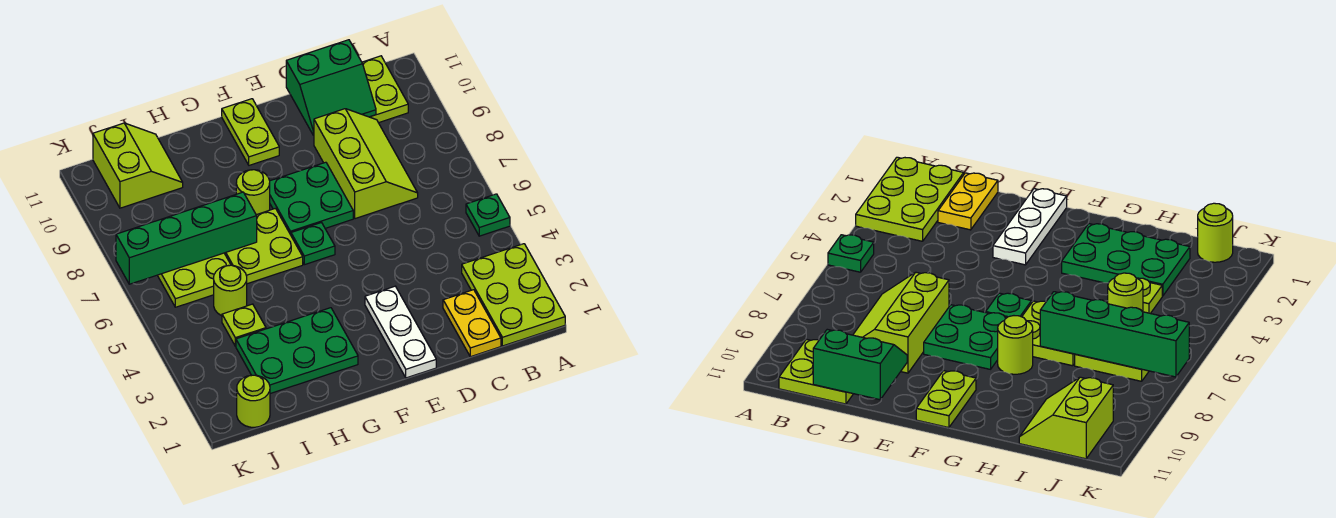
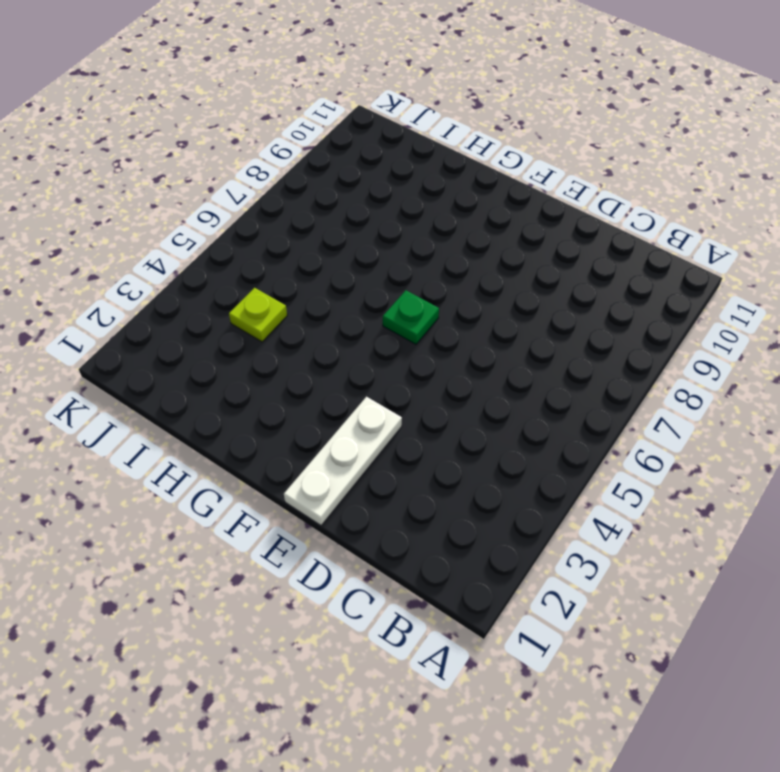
none -> lime plate A1:B3 level 1
none -> green plate A5 level 1
none -> lime plate B10:C11 level 1

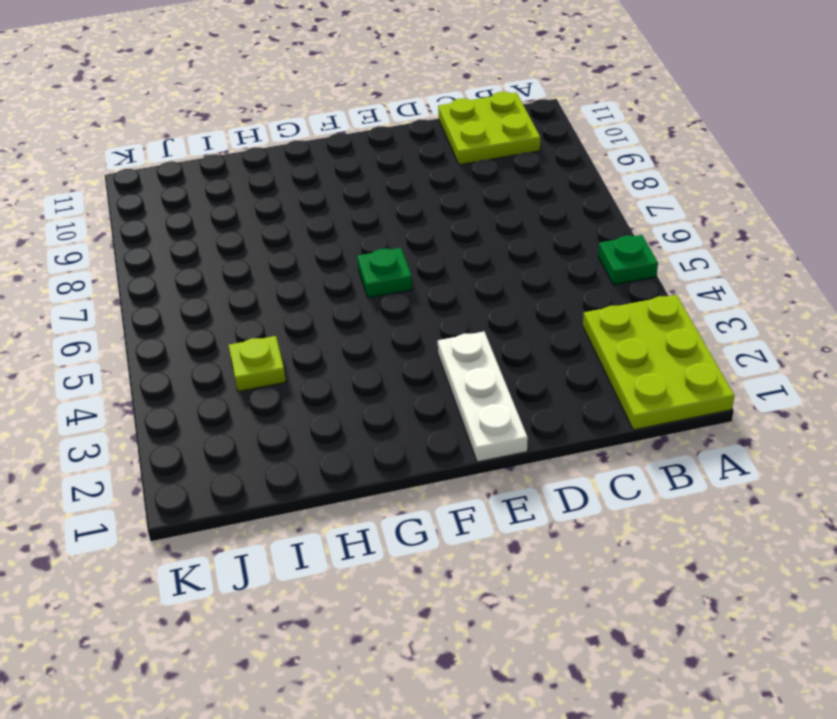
none -> yellow plate C1:C2 level 1
none -> lime slope C7:D9 level 1 top D
none -> green plate E7:F8 level 1

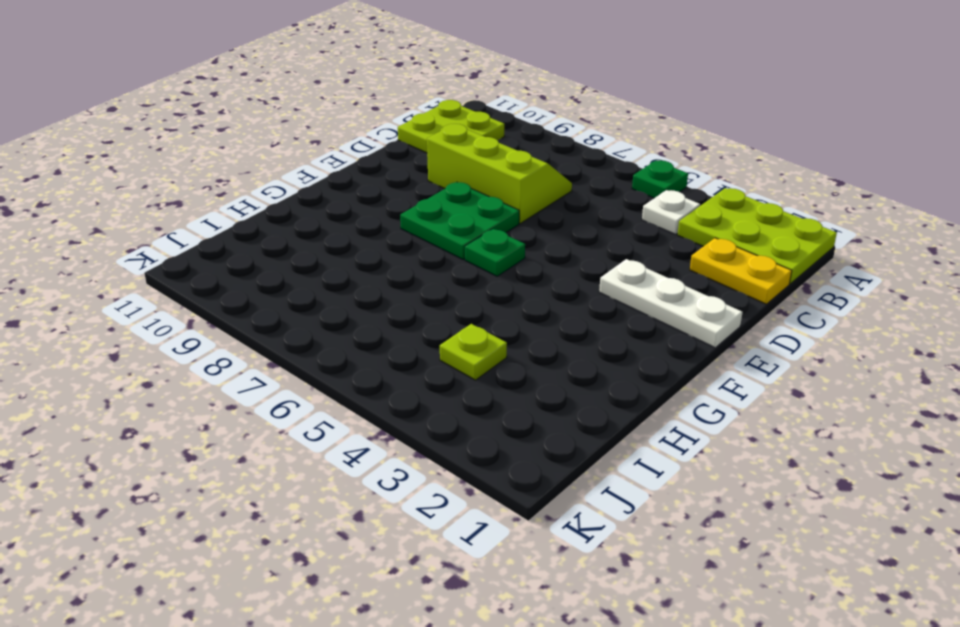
white plate B4 level 1 -> none
none -> lime plate F10:F11 level 1
none -> green plate G2:I3 level 1
none -> lime plate G6:H7 level 1

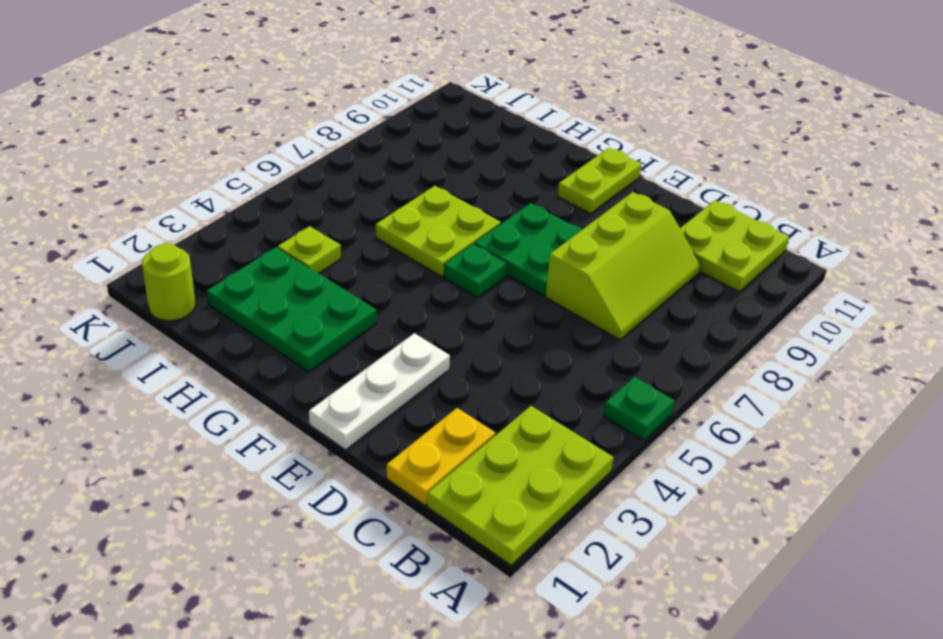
none -> lime round brick G8 level 1
none -> lime round brick I5 level 1
none -> lime plate I6:J7 level 1

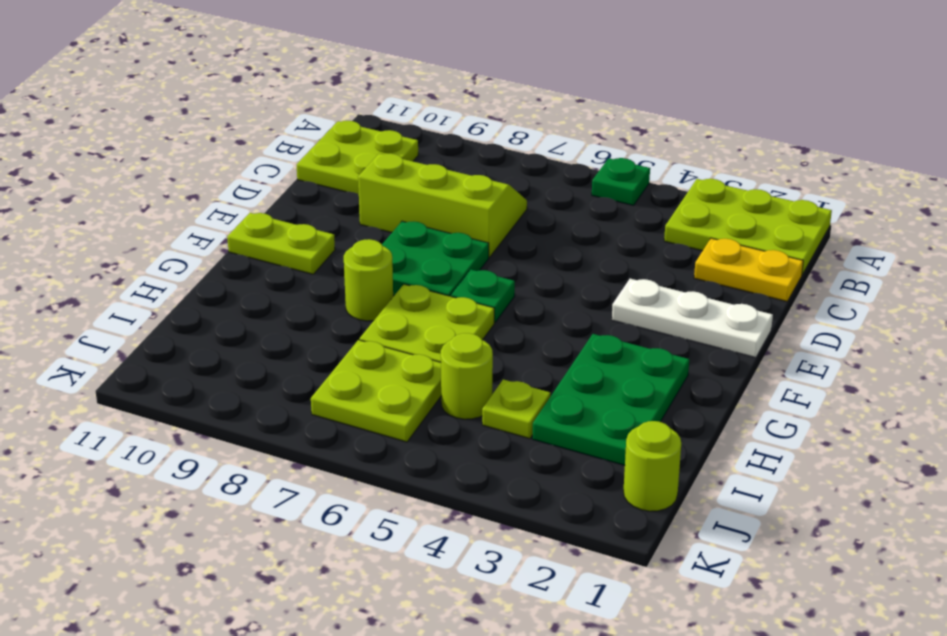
none -> lime slope I10:J11 level 1 top J
none -> green slope C10:D11 level 2 top 11
none -> green brick H7:K7 level 2

